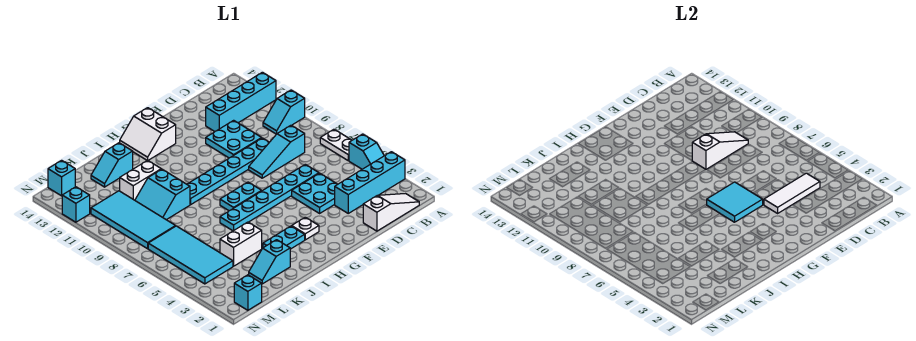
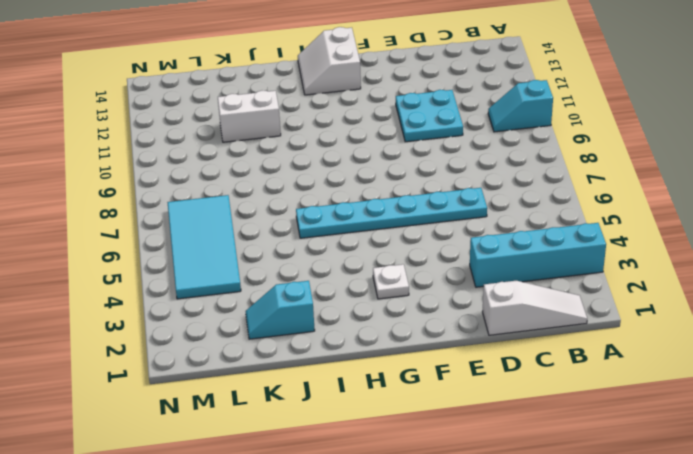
none -> cyan slope A4:A5 level 1 top 5
none -> white plate A6:A7 level 1
none -> cyan brick A12:D12 level 1

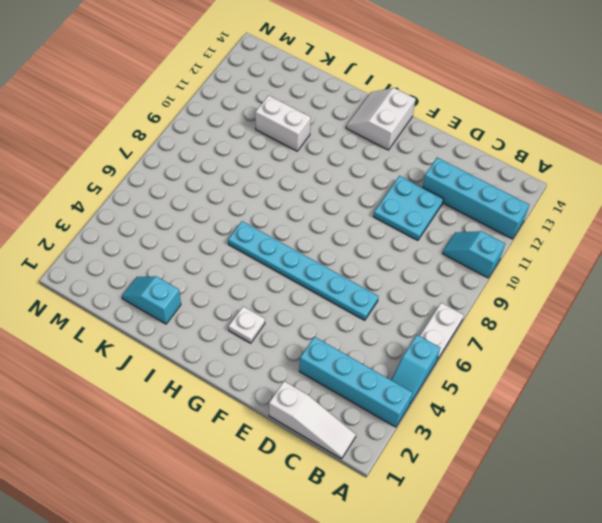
none -> cyan slope C8:E8 level 1 top C
none -> cyan plate D4:E5 level 1
none -> cyan plate D9:I9 level 1

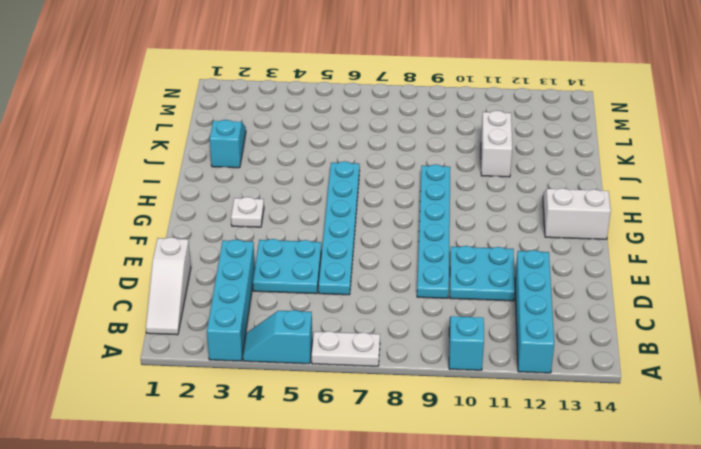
none -> cyan slope C8:E8 level 1 top C
none -> cyan plate G7:H7 level 1
none -> cyan plate H3:I3 level 1

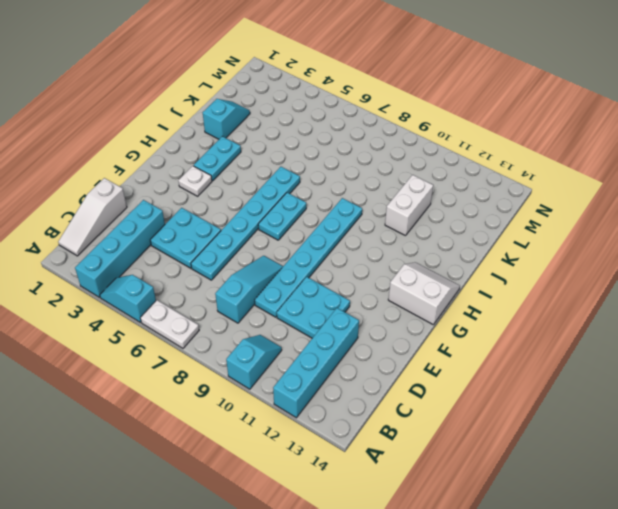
none -> white brick J4:K4 level 1
none -> cyan slope J9:K10 level 1 top J
none -> cyan slope J13:K13 level 1 top J

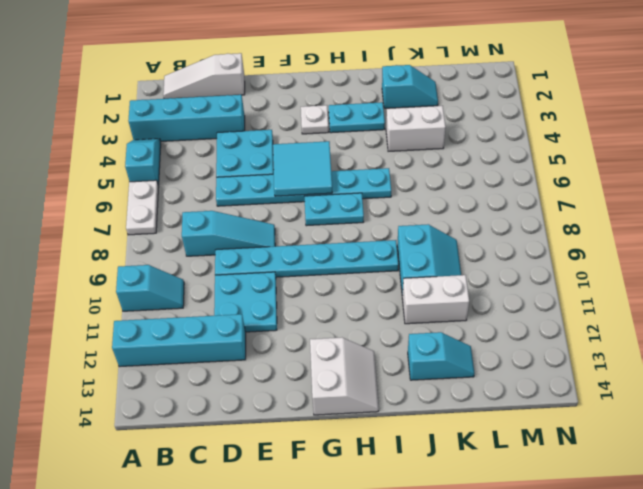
none -> cyan tile L4:M7 level 1
none -> cyan tile L8:M11 level 1
none -> cyan brick M1 level 1

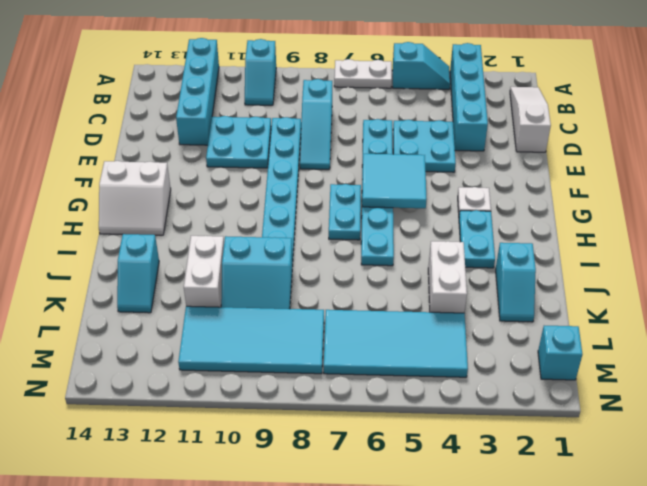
none -> cyan brick M14 level 1
none -> cyan brick N12 level 1
none -> white tile C4:E4 level 2

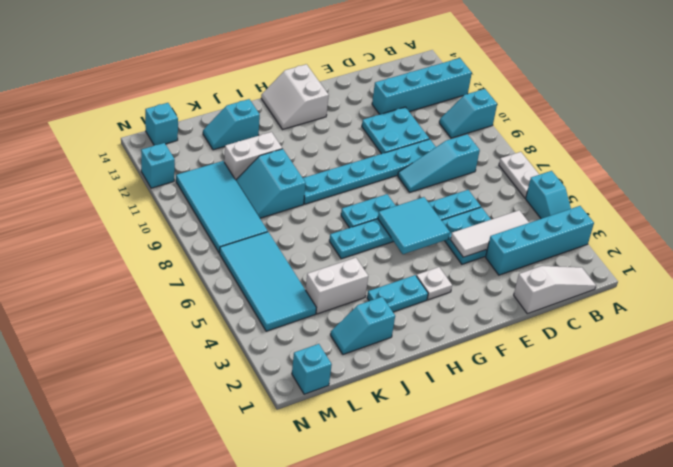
none -> white slope C9:E9 level 2 top E

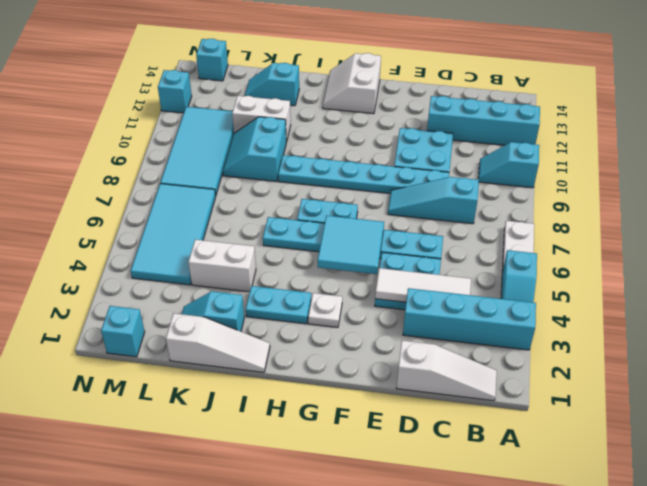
white slope I1:K1 level 1 top K -> white slope C9:E9 level 2 top E

